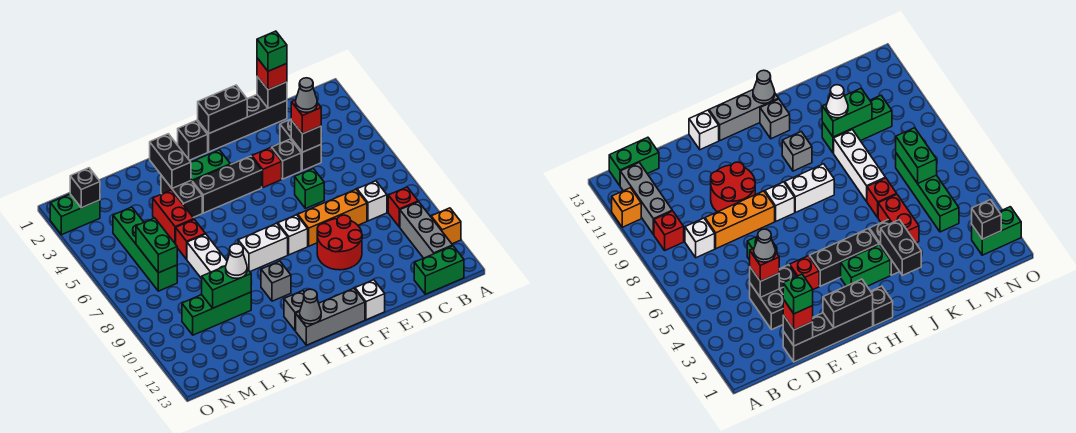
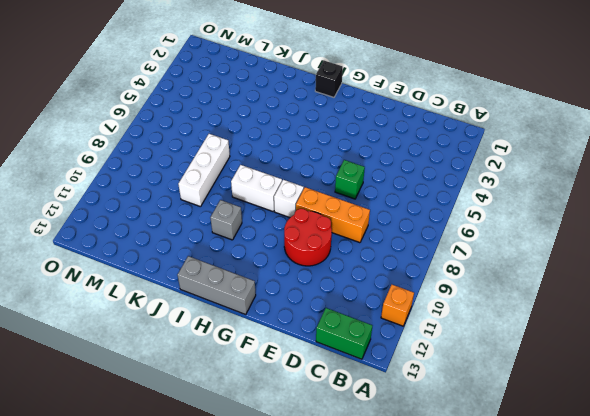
none -> red brick B9 level 1
none -> grey brick B10:B12 level 1
none -> white brick C8 level 1
none -> black brick D1:G1 level 1

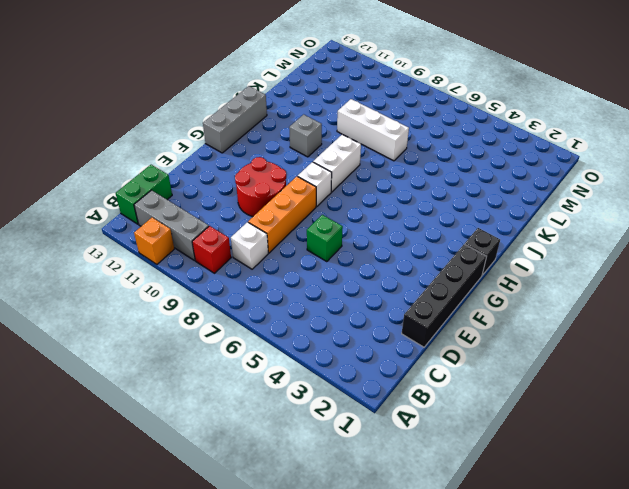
none -> black brick D3:D4 level 1
none -> black brick E4 level 1
none -> red brick F4 level 1
none -> white brick F13 level 1

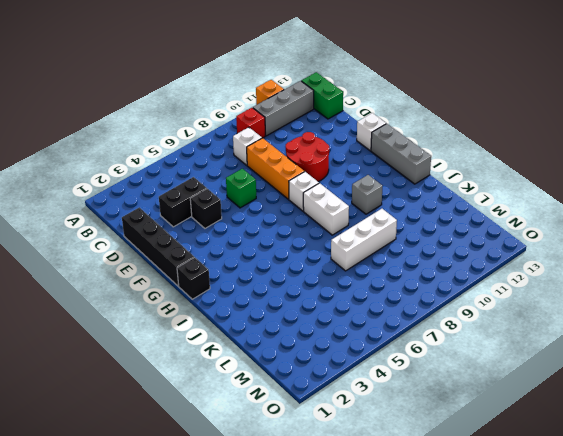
none -> red brick F4 level 1
none -> black brick G4:I4 level 1
none -> green brick H3:I3 level 1
none -> grey brick I12 level 1

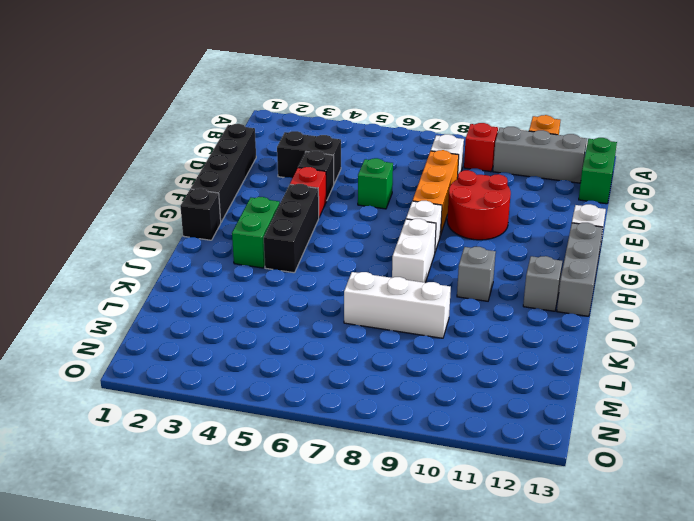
none -> black brick J3:J4 level 1
none -> red brick K4:K5 level 1
none -> red brick K6 level 1
none -> green brick K10:M10 level 1

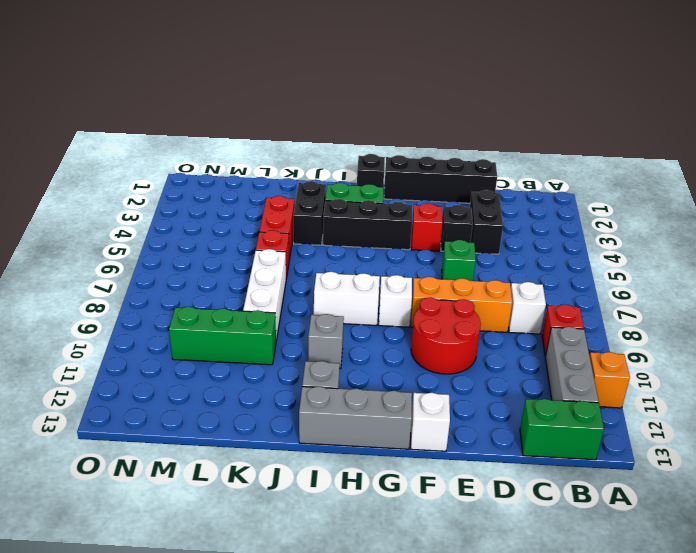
none -> green brick M4:M7 level 1
none -> green brick N2:O2 level 1
none -> black brick D1 level 2
none -> black brick D4 level 2

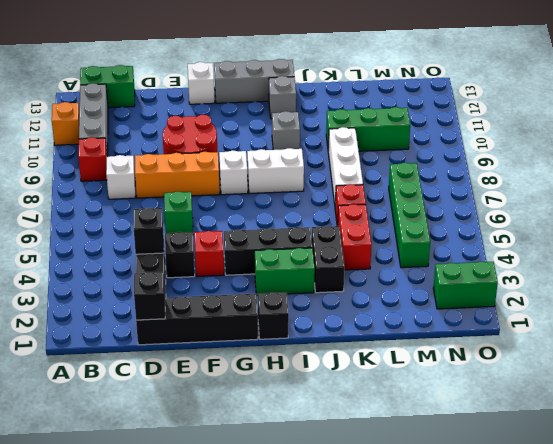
none -> black brick F1:G1 level 2
none -> grey cone I13 level 2
none -> black brick J2:J3 level 2
none -> green brick K10:L10 level 2

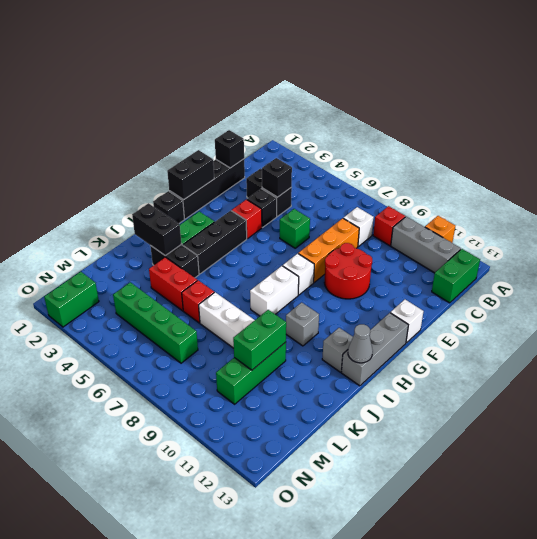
none -> green brick M6:M7 level 2
none -> black brick N2 level 2
none -> red brick D1 level 3
none -> red brick D4 level 3

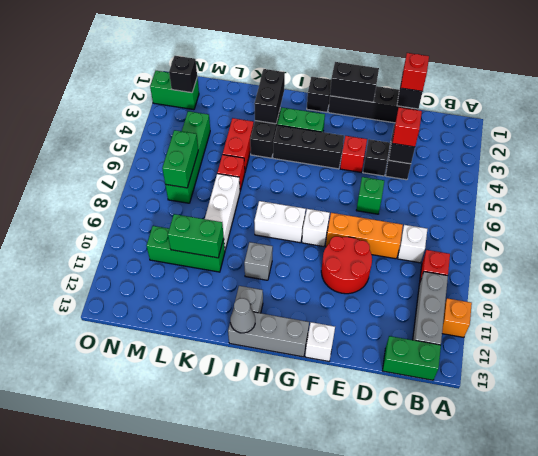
none -> white cone K10 level 3
none -> green brick D1 level 4
none -> grey cone D4 level 4

